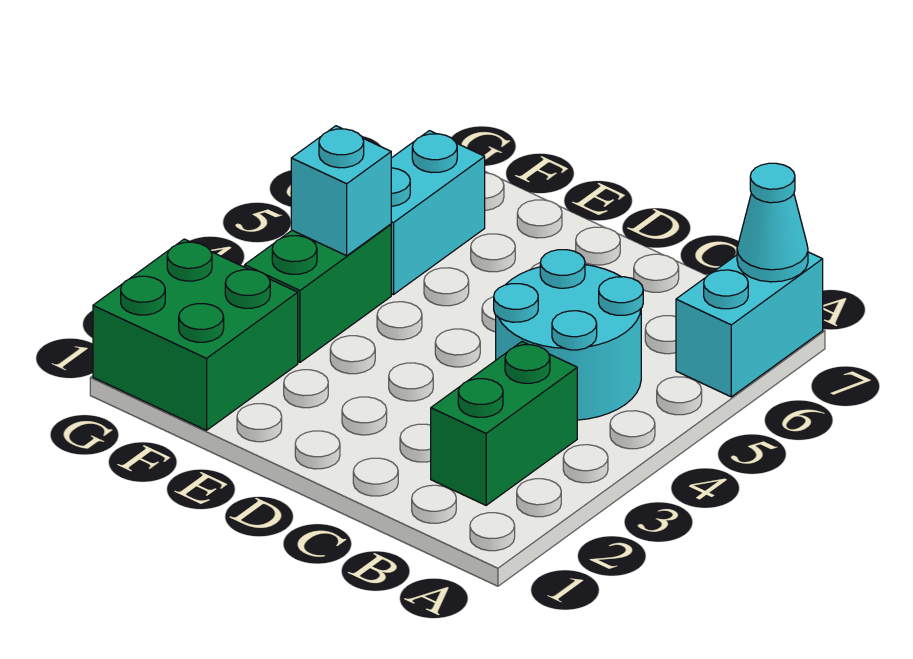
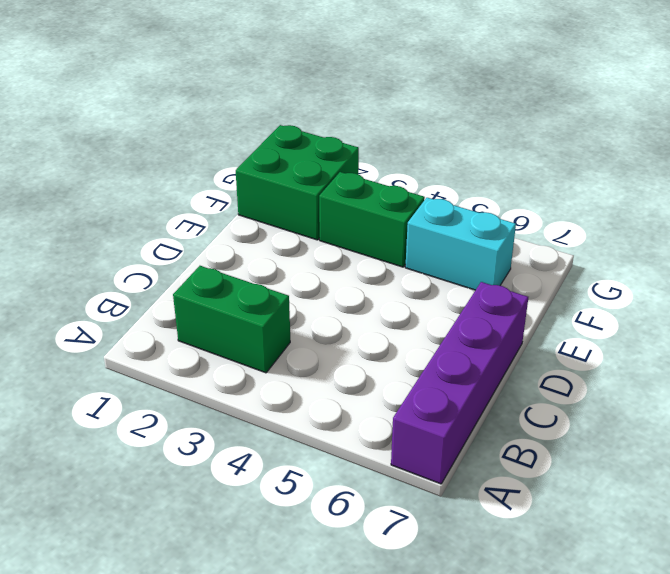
purple brick A7:D7 level 1 -> cyan brick A6:A7 level 1
none -> cyan round brick B4:C5 level 1
none -> cyan cone A7 level 2

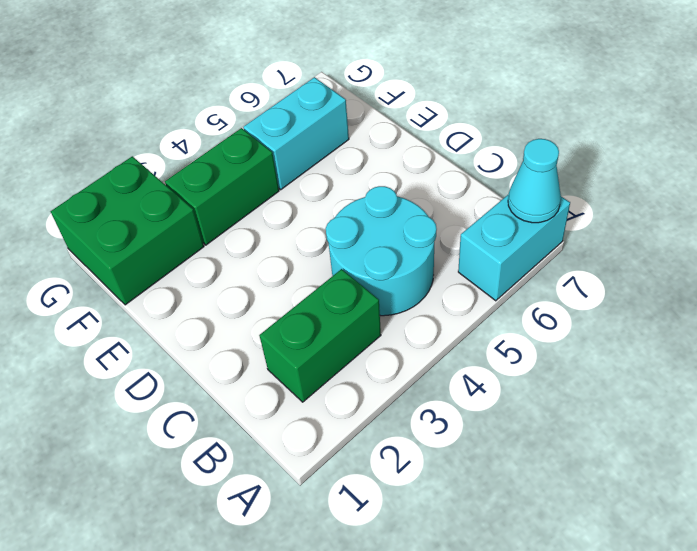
none -> cyan brick F4 level 2

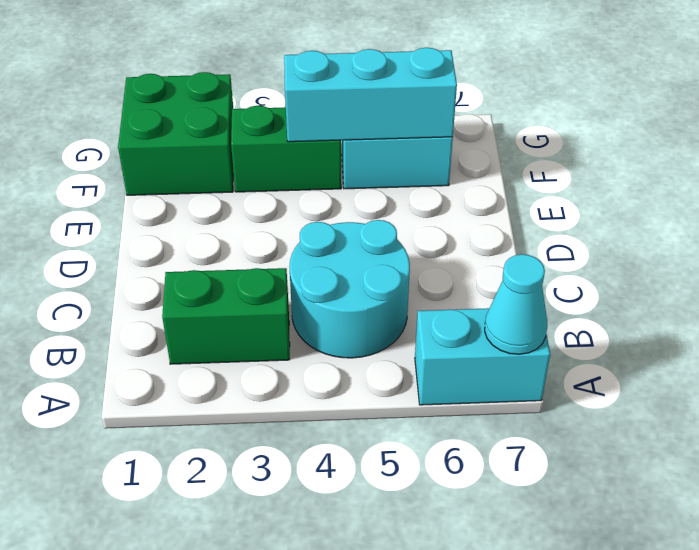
cyan brick F4:F6 level 2 -> cyan brick F4 level 2

